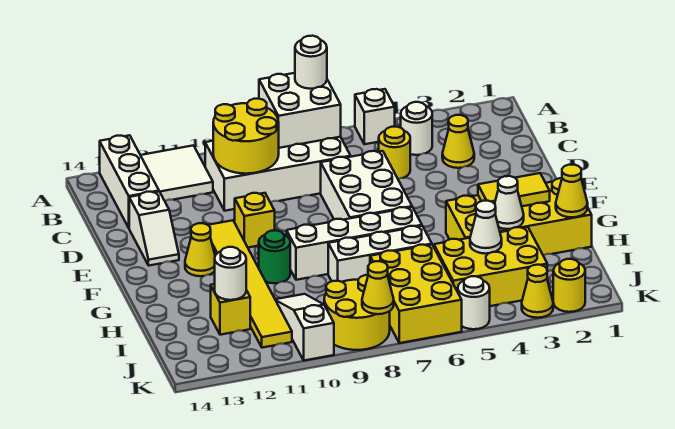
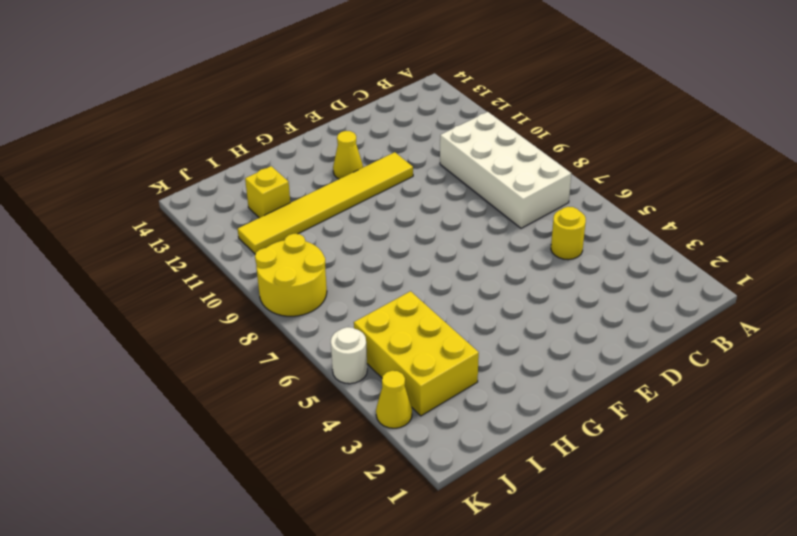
none -> white brick A5 level 1
none -> white tile A11:B12 level 1
none -> white brick A13:C13 level 1
none -> white round brick B4 level 1

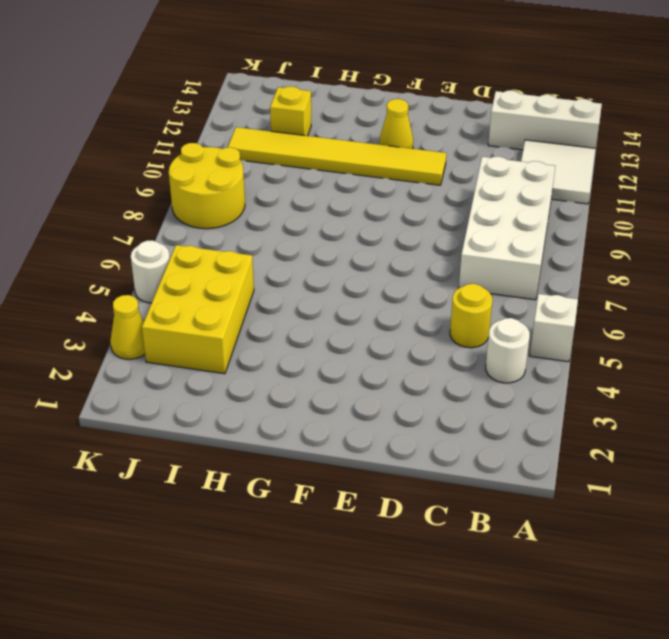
none -> yellow cone C3 level 1
none -> white brick D6:F7 level 1
none -> white slope D13:E13 level 1 top D
none -> yellow brick E10 level 1

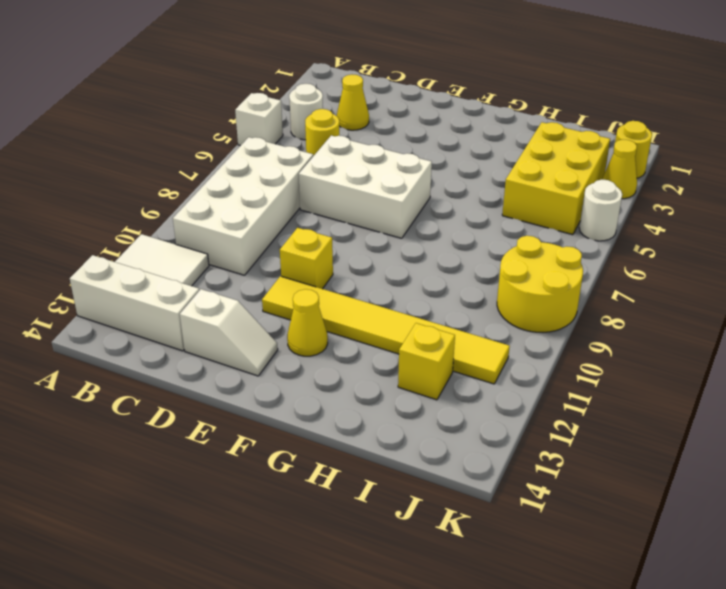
none -> yellow brick G1:H4 level 1
none -> white brick G6:G9 level 1
none -> green round brick G10 level 1
none -> white brick H6:H8 level 1

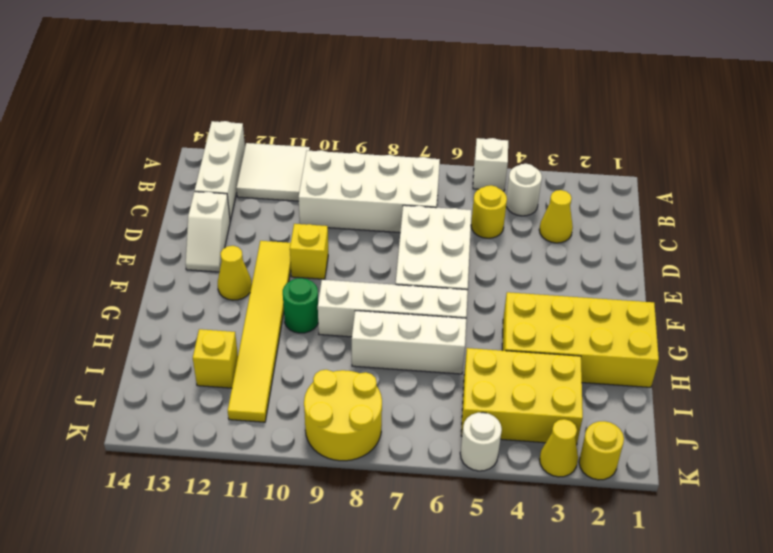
none -> yellow brick I6:K7 level 1
none -> white slope I10:K10 level 1 top K
none -> white brick A7:B8 level 2
none -> yellow round brick B9:C10 level 2

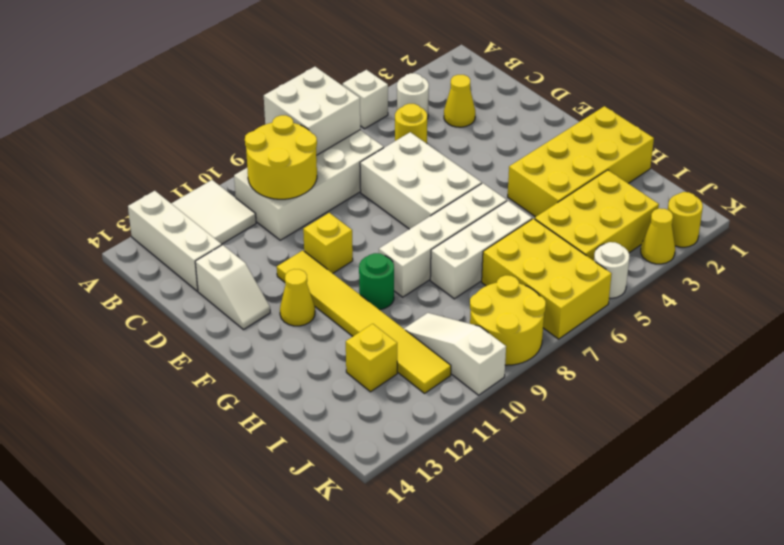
none -> yellow tile G2:G3 level 2
none -> yellow cone H1 level 2
none -> white cone H3 level 2
none -> white cone I4 level 2

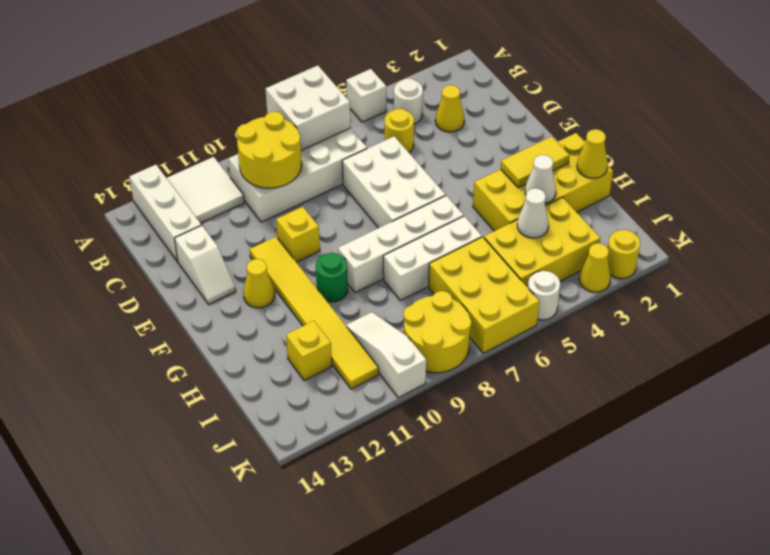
none -> white round brick I12 level 2
none -> yellow cone K8 level 2
none -> white round brick A7 level 3

